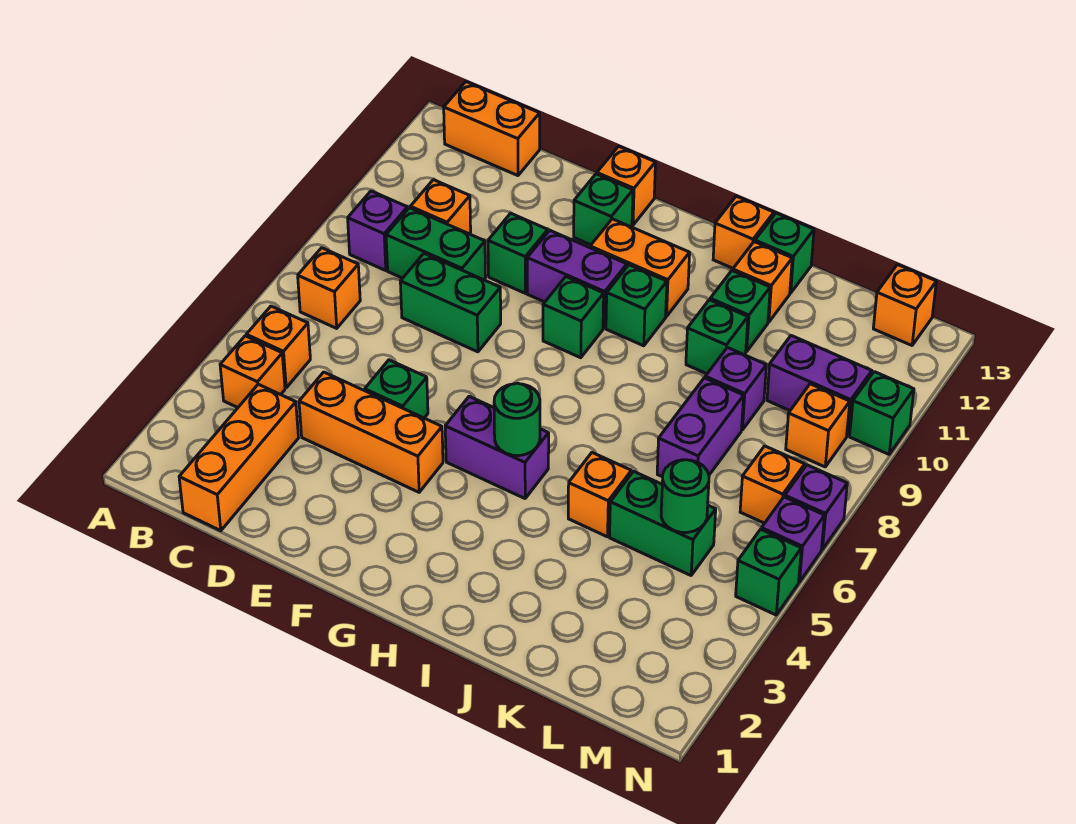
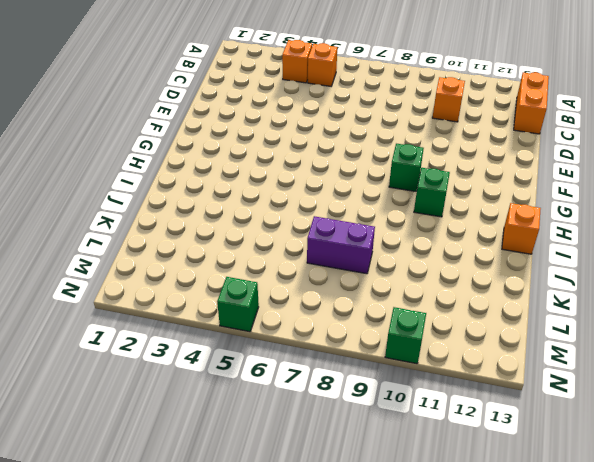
none -> orange brick B7 level 1
none -> purple brick B9 level 1
none -> orange brick C1:C3 level 1
none -> green brick C9:D9 level 1

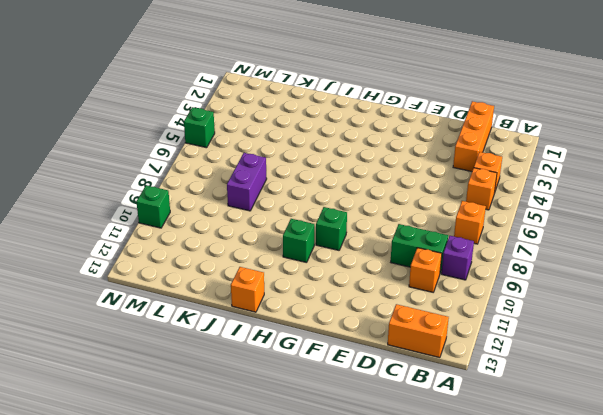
none -> orange brick D4:F4 level 1
none -> green brick D8:E8 level 1
none -> green brick E5 level 1
none -> green brick E10 level 1

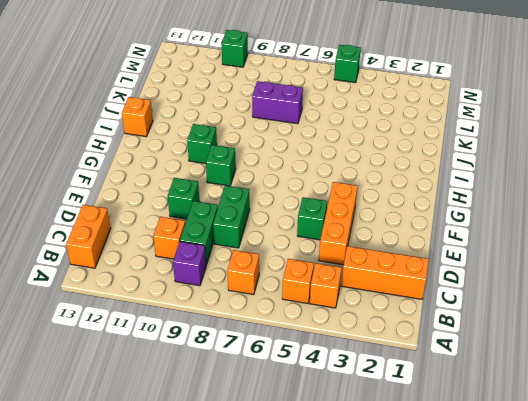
none -> purple brick F10:G10 level 1
none -> green brick F12 level 1
none -> orange brick F13 level 1
none -> purple brick G5:H5 level 1

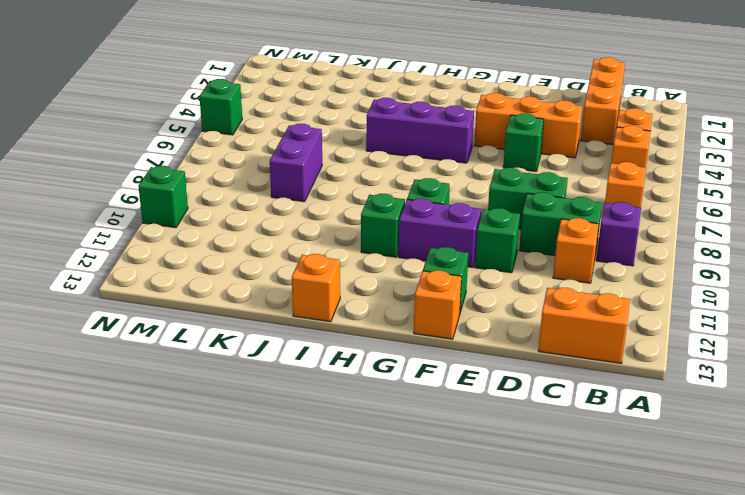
purple brick G5:I5 level 1 -> purple brick G5:H5 level 1
none -> orange brick G11:H11 level 1
none -> orange brick J5 level 1
none -> green brick J10 level 1
none -> green brick J11 level 1

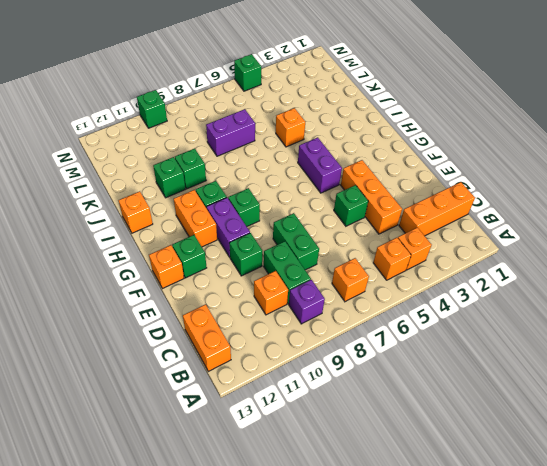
none -> orange brick J12 level 1
none -> green brick J13 level 1
none -> green brick K5:L5 level 1
none -> purple brick K9 level 1

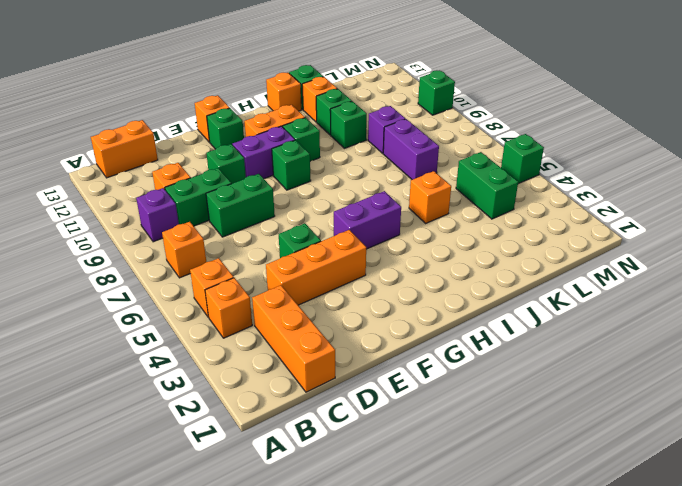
green brick L4:L5 level 1 -> green brick K5:L5 level 1
none -> purple brick L10:M10 level 1
none -> orange brick M7 level 1
none -> orange brick M9 level 1
none -> orange brick M13 level 1

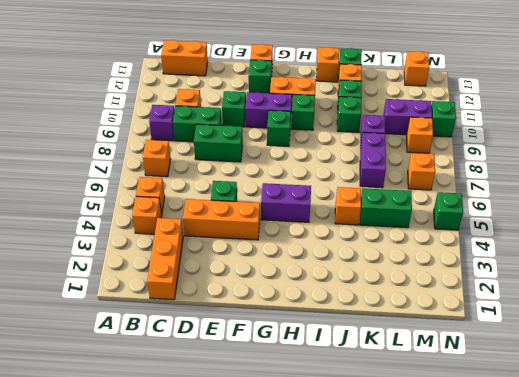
none -> purple brick N6 level 1
none -> purple brick N7 level 1
none -> green round brick H5 level 2
none -> green round brick L5 level 2

